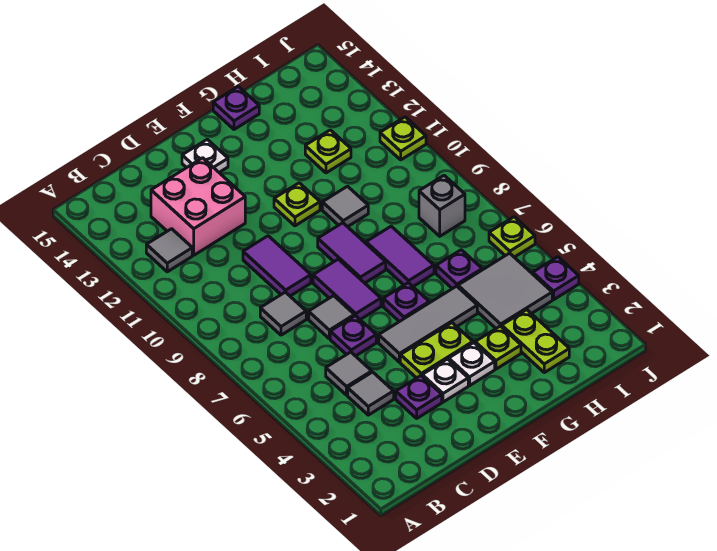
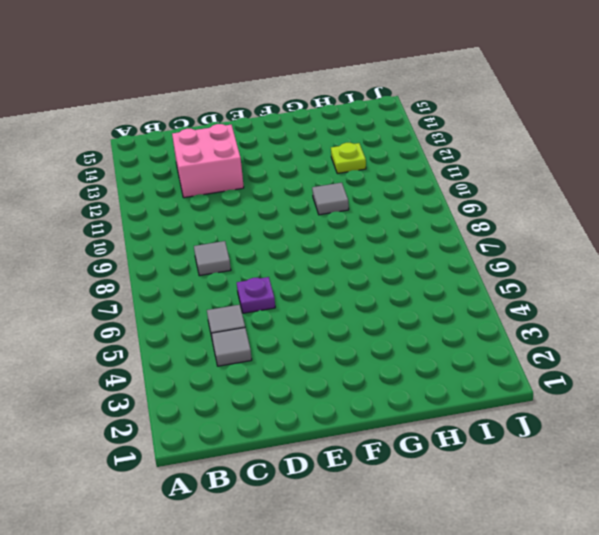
none -> grey tile B12 level 1
none -> purple plate D3 level 1
none -> grey tile D7 level 1
none -> purple tile D9:D10 level 1

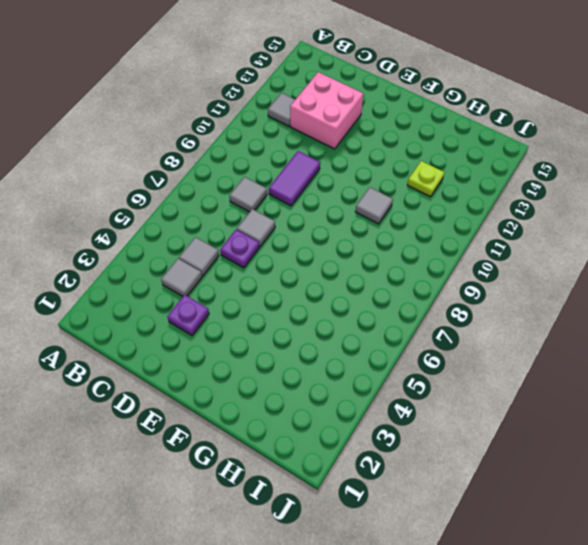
none -> white plate E3 level 1
none -> lime plate E4:F4 level 1
none -> grey tile E5:G5 level 1
none -> purple tile E7:E8 level 1

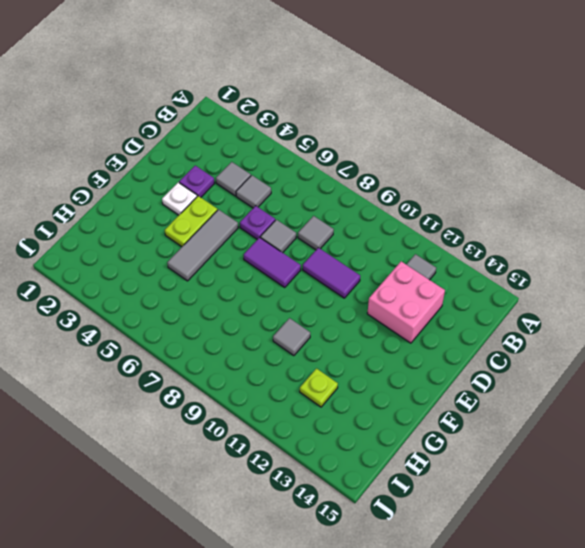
none -> white plate E14 level 1
none -> white plate F3 level 1
none -> purple plate F6 level 1
none -> purple tile F8:F9 level 1

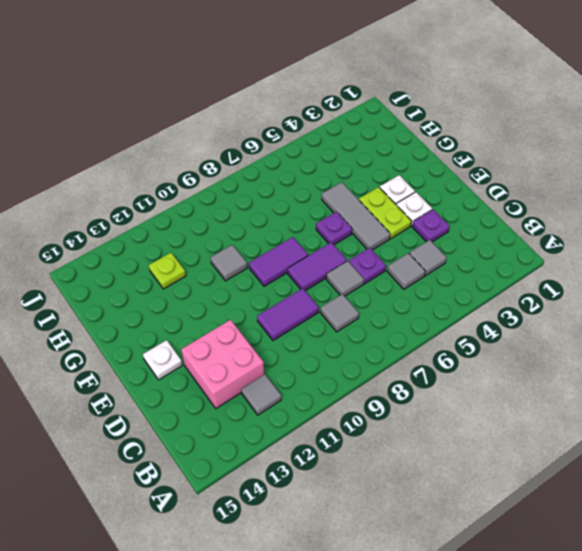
none -> lime plate F11 level 1
none -> lime plate G3 level 1
none -> purple tile G7:G8 level 1
none -> purple plate G15 level 1

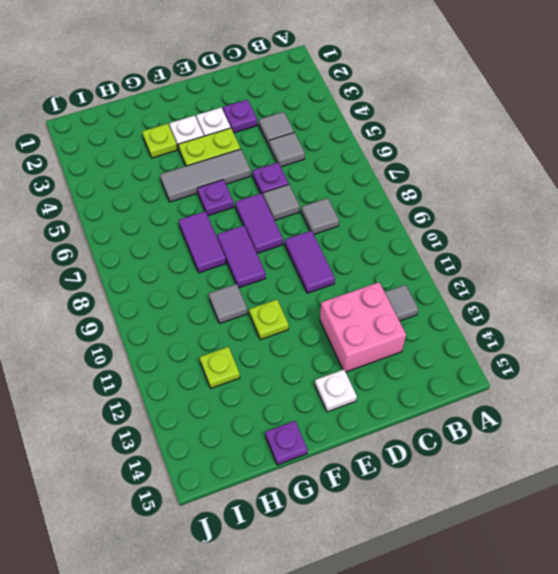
none -> lime plate H2:H3 level 1
none -> grey tile H4:I5 level 1
none -> purple plate H6 level 1
none -> grey brick I8 level 1

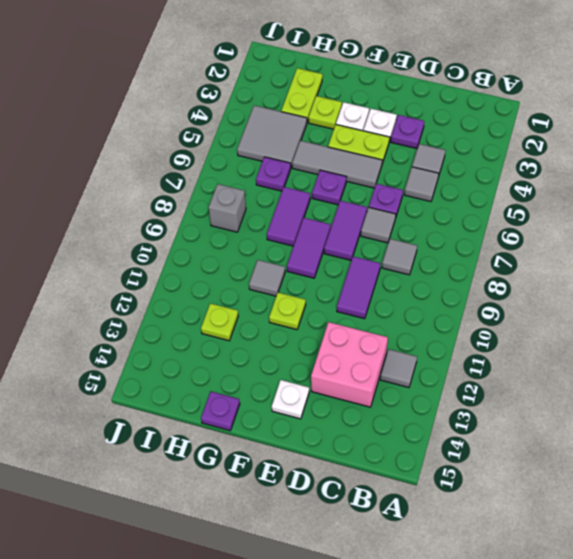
none -> purple plate J4 level 1
none -> lime plate J6 level 1
none -> lime plate J11 level 1

